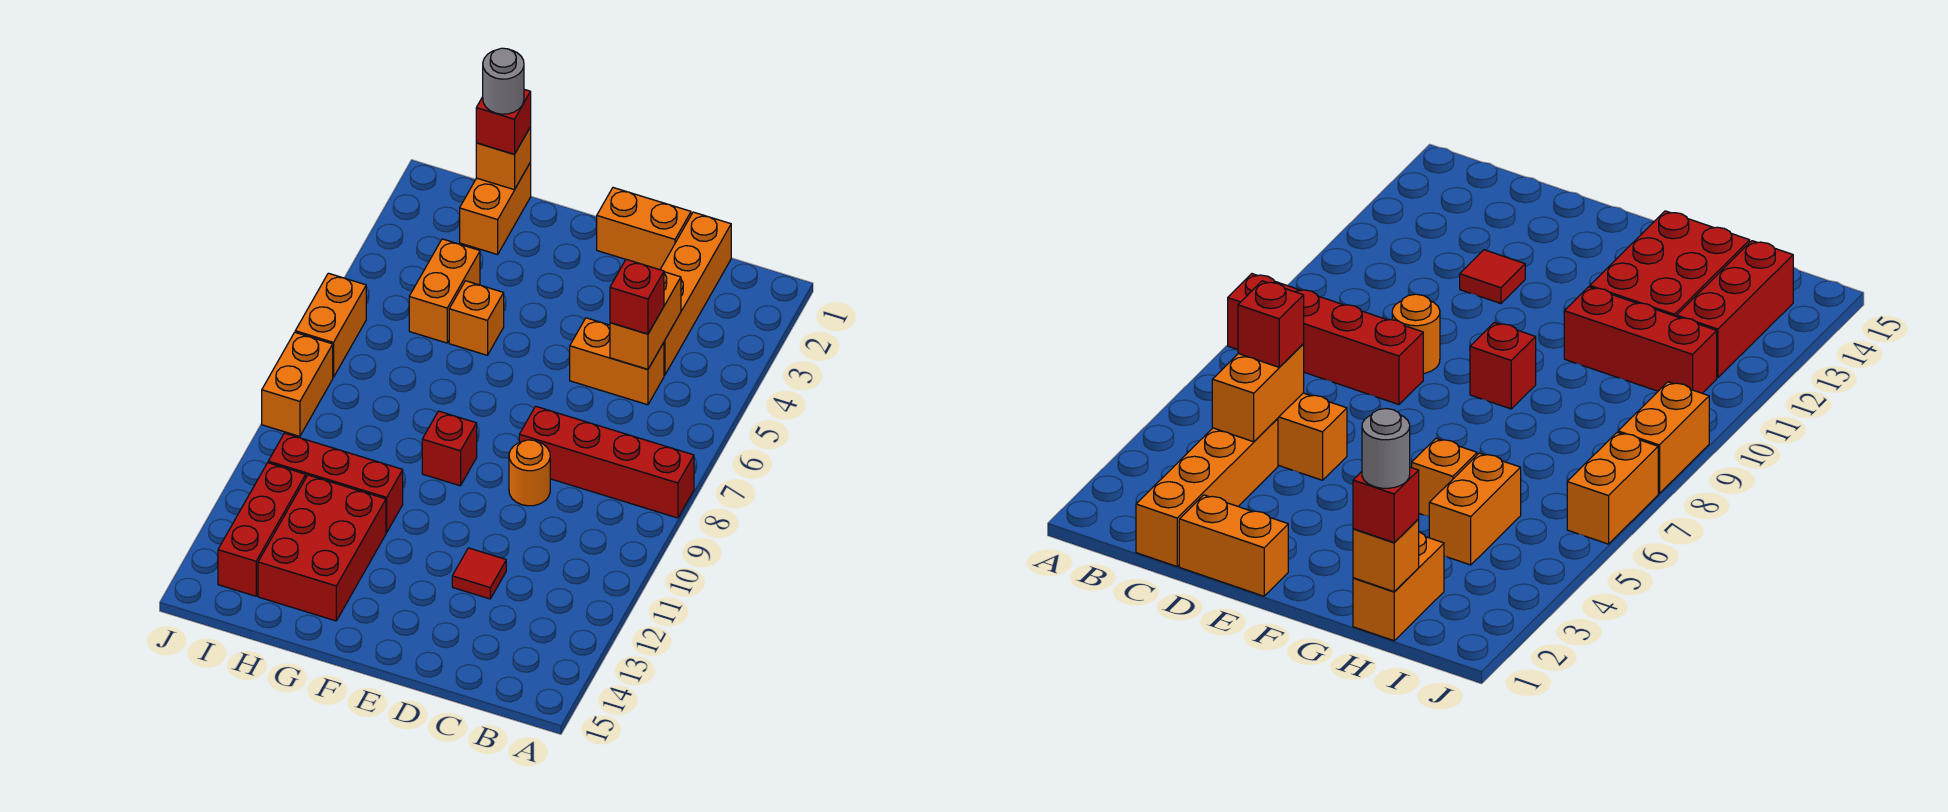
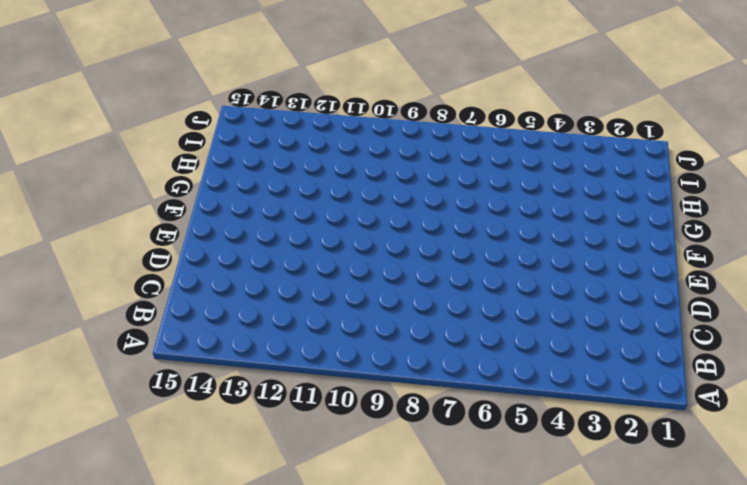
none -> red brick A8:D8 level 1
none -> orange brick C1:C4 level 1
none -> orange brick C5:D5 level 1

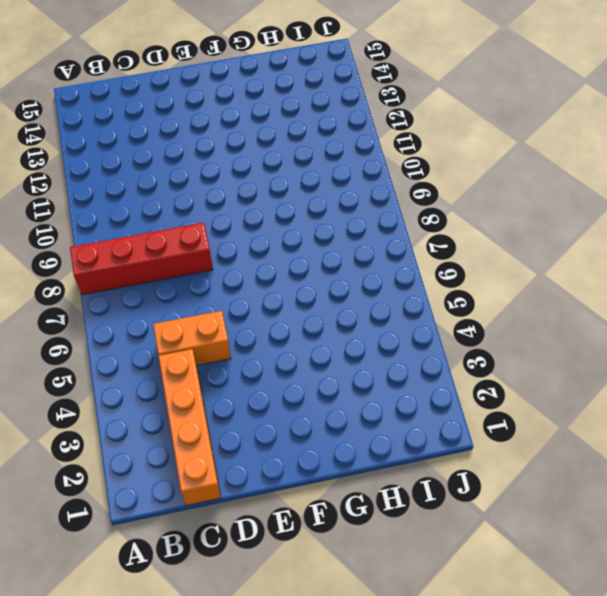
none -> orange brick D1:E1 level 1
none -> orange round brick D9 level 1
none -> red tile D12 level 1

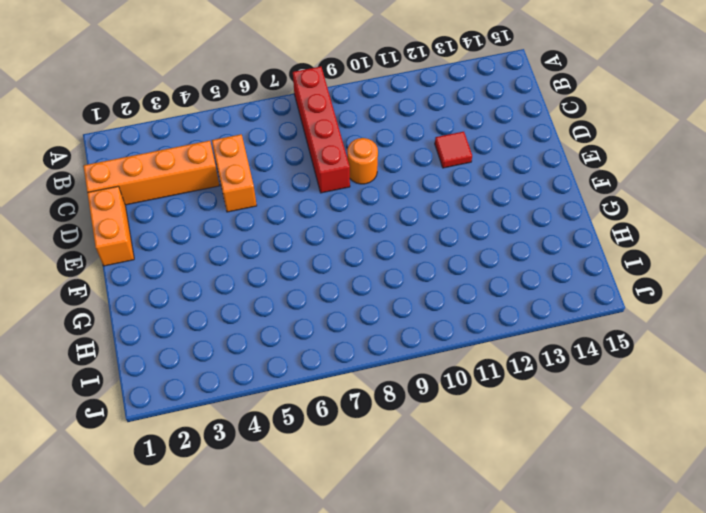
none -> red brick F9 level 1
none -> orange brick G5 level 1
none -> red brick G11:I11 level 1

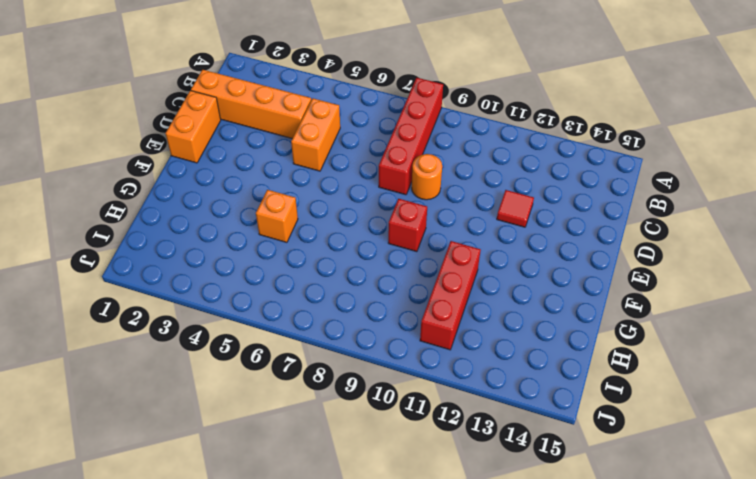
none -> red brick G12:H14 level 1
none -> orange brick H1:H2 level 1
none -> orange brick H4:H5 level 1

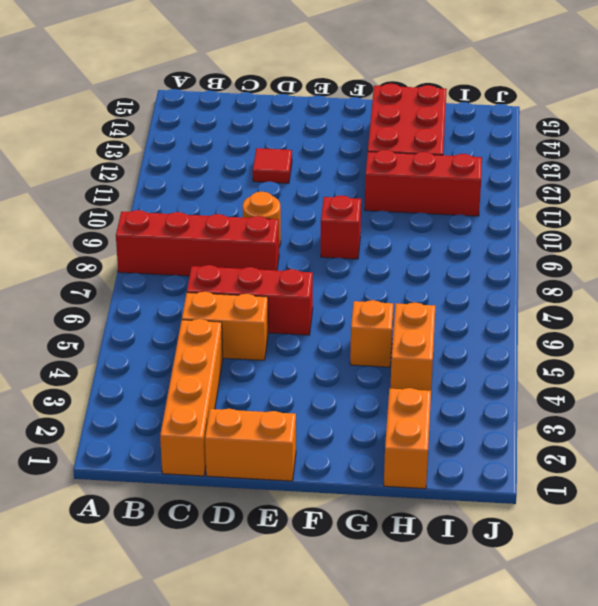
red brick C6:E6 level 1 -> red brick I12:I14 level 1
none -> orange brick J6:J7 level 1
none -> orange brick J8:J9 level 1
none -> orange brick C4:C5 level 2

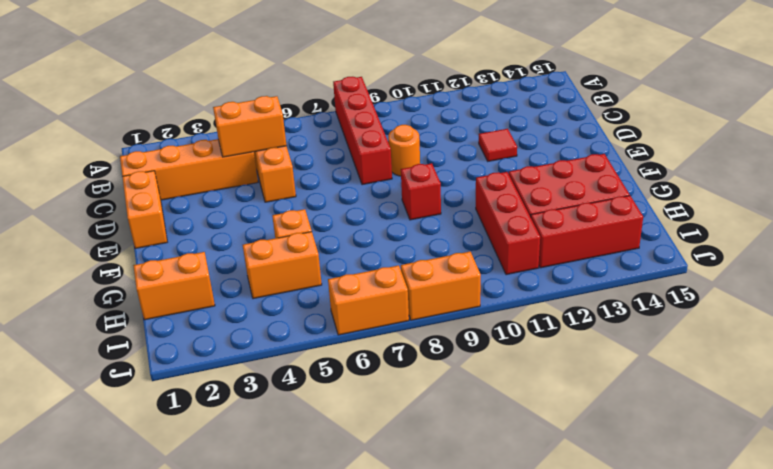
none -> orange brick H1 level 2
none -> red brick C5 level 3
none -> red brick H1 level 3

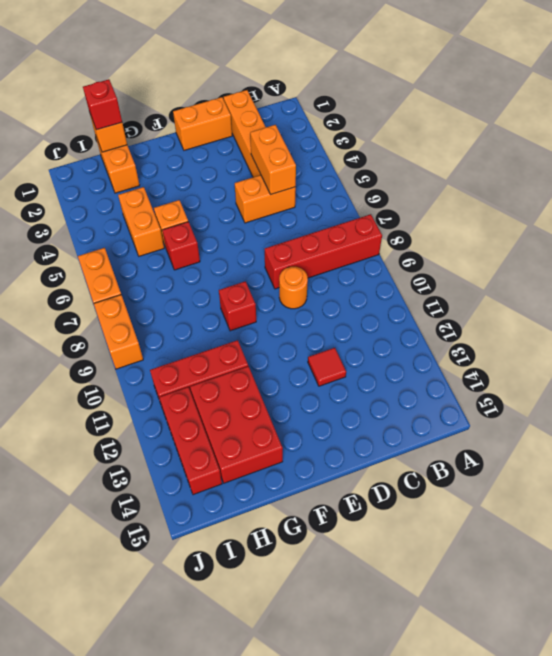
red brick G6 level 1 -> red brick C5 level 3
none -> grey round brick H1 level 4

